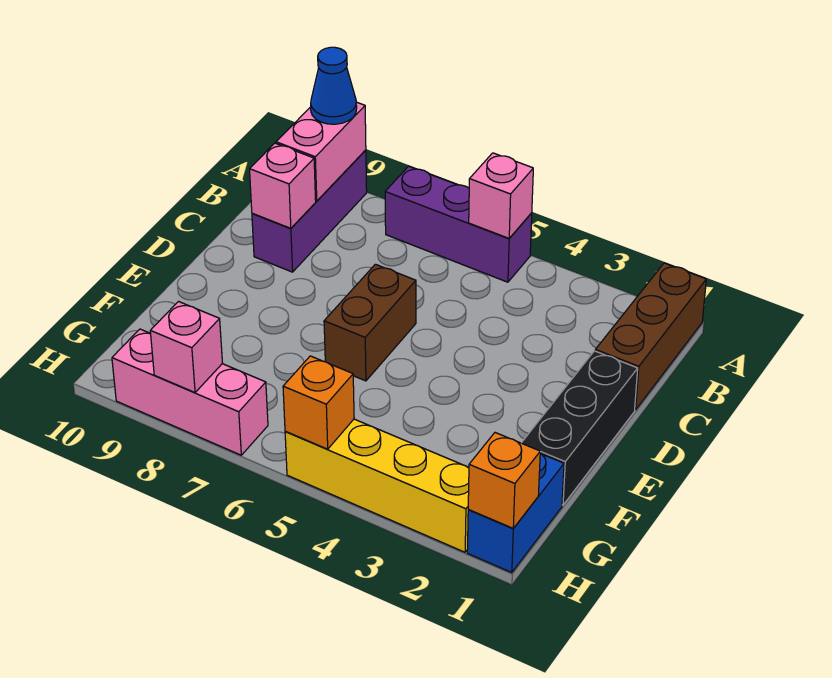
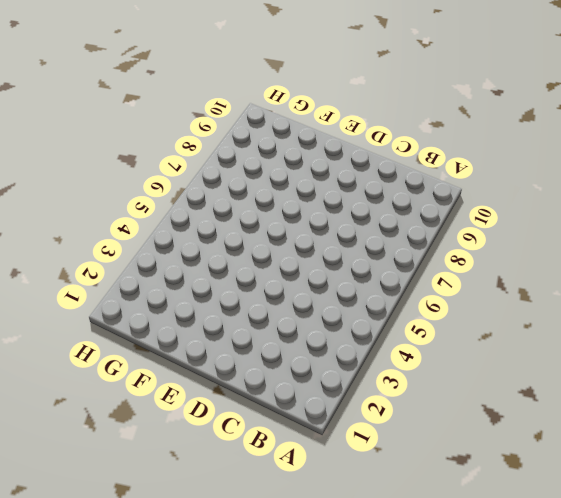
none -> brown brick A1:C1 level 1
none -> purple brick A5:A7 level 1
none -> purple brick A9:C9 level 1

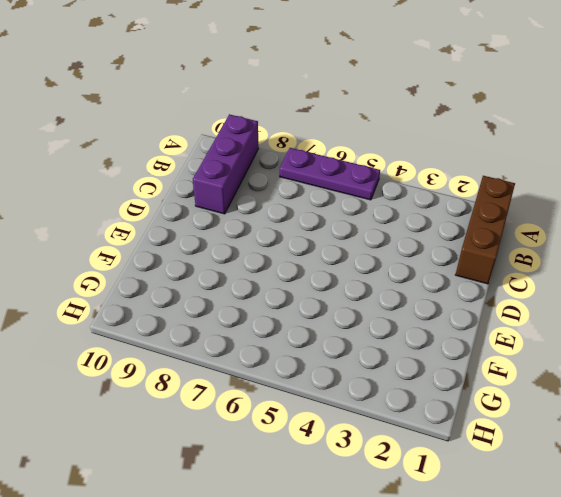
purple plate A5:A7 level 1 -> purple brick A5:A7 level 1
none -> black brick D1:F1 level 1
none -> brown brick D6:E6 level 1
none -> blue brick G1:H1 level 1

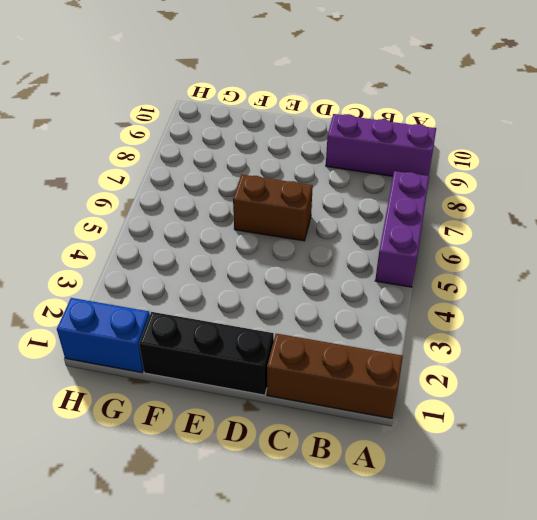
none -> yellow brick H2:H5 level 1
none -> pink brick H7:H9 level 1
none -> pink brick A5 level 2

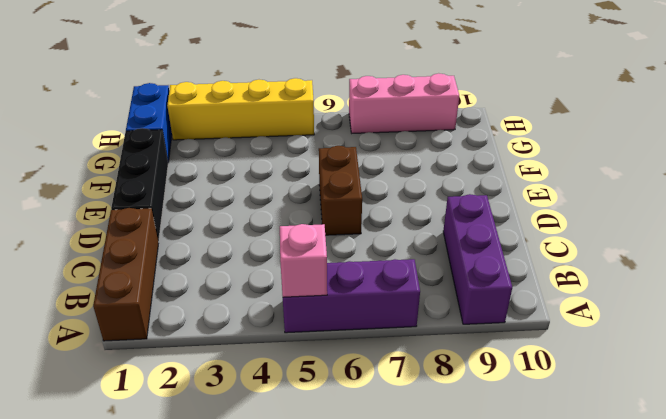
none -> pink brick A9:B9 level 2
none -> pink brick C9 level 2
none -> orange brick H1 level 2

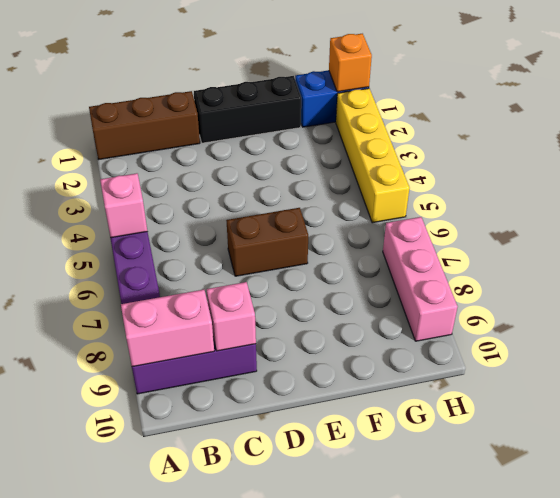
none -> orange brick H5 level 2
none -> pink brick H8 level 2
none -> blue cone A9 level 3

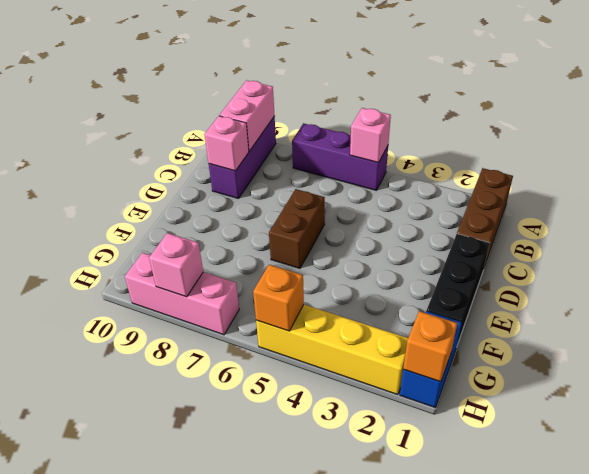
none -> blue cone A9 level 3

